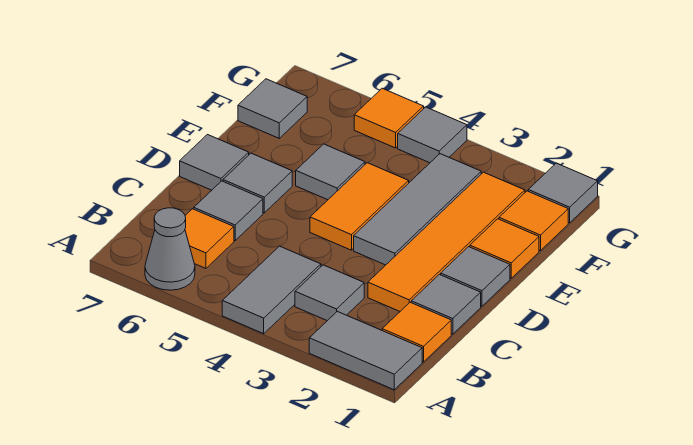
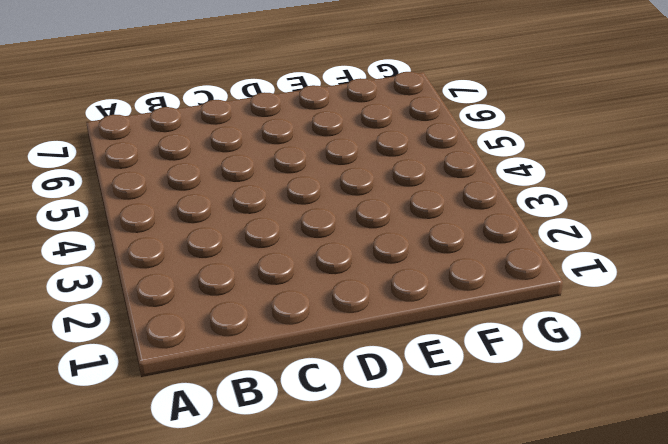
none -> grey tile A1:A2 level 1
none -> grey tile A4:B4 level 1
none -> grey cone A6 level 1

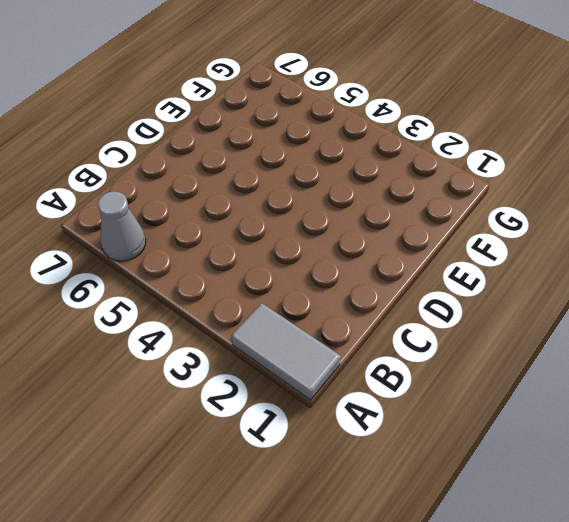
none -> grey tile A4:B4 level 1
none -> orange tile B1 level 1
none -> grey tile B3 level 1

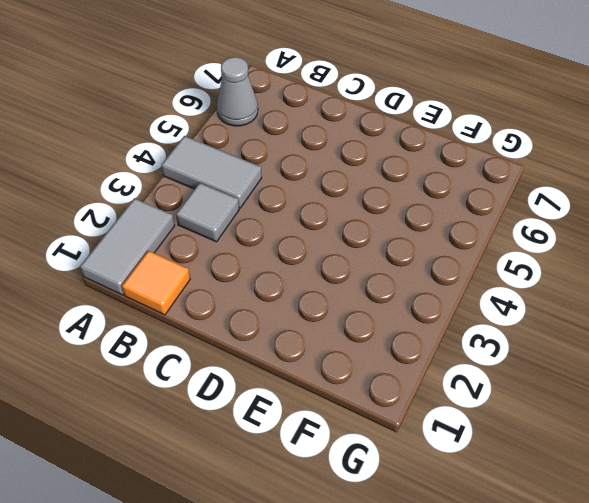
none -> orange tile B6 level 1
none -> grey tile C1 level 1
none -> orange tile C2:F2 level 1

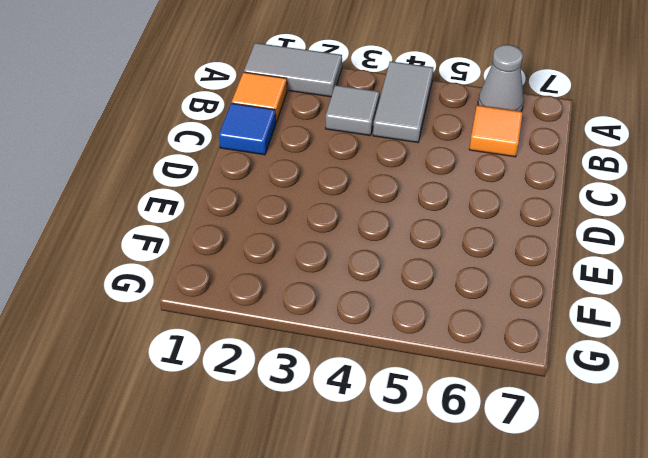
blue tile C1 level 1 -> grey tile C1 level 1
none -> orange tile C2:F2 level 1
none -> grey tile C6 level 1
none -> grey tile D1 level 1

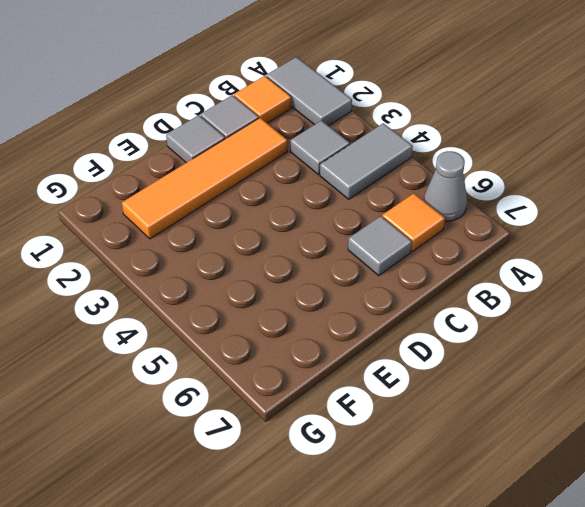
none -> grey tile D3:F3 level 1
none -> orange tile D4:E4 level 1
none -> grey tile D6 level 1

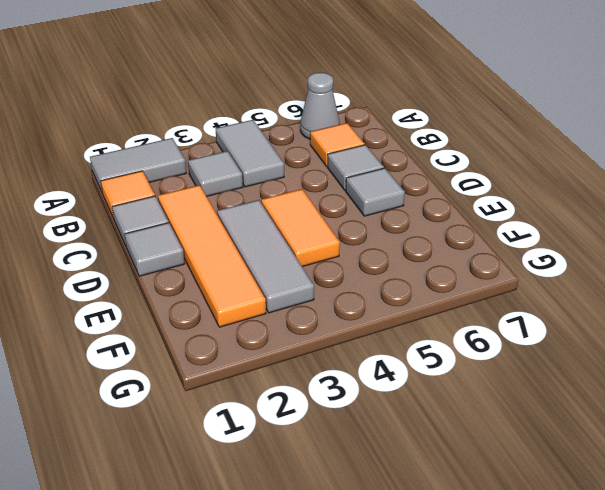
none -> grey tile D7 level 1
none -> orange tile E1 level 1
none -> grey tile E5 level 1

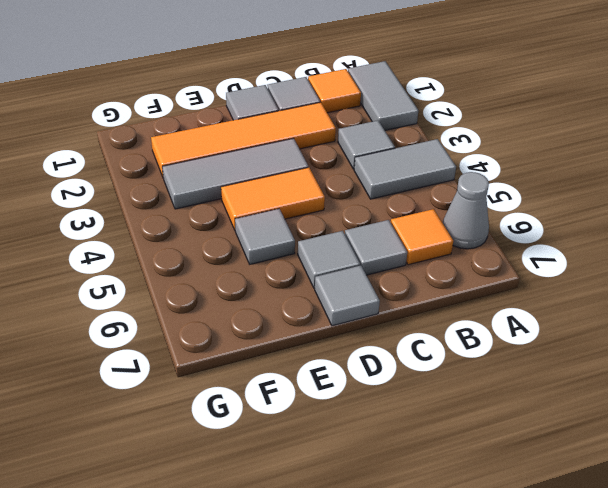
none -> orange tile E1 level 1
none -> orange tile F1 level 1
none -> grey tile F7 level 1

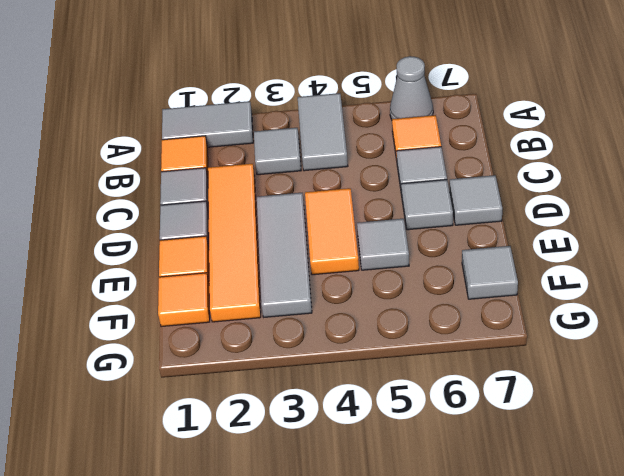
none -> grey tile G1 level 1
none -> grey tile G4 level 1
none -> orange tile G5 level 1

